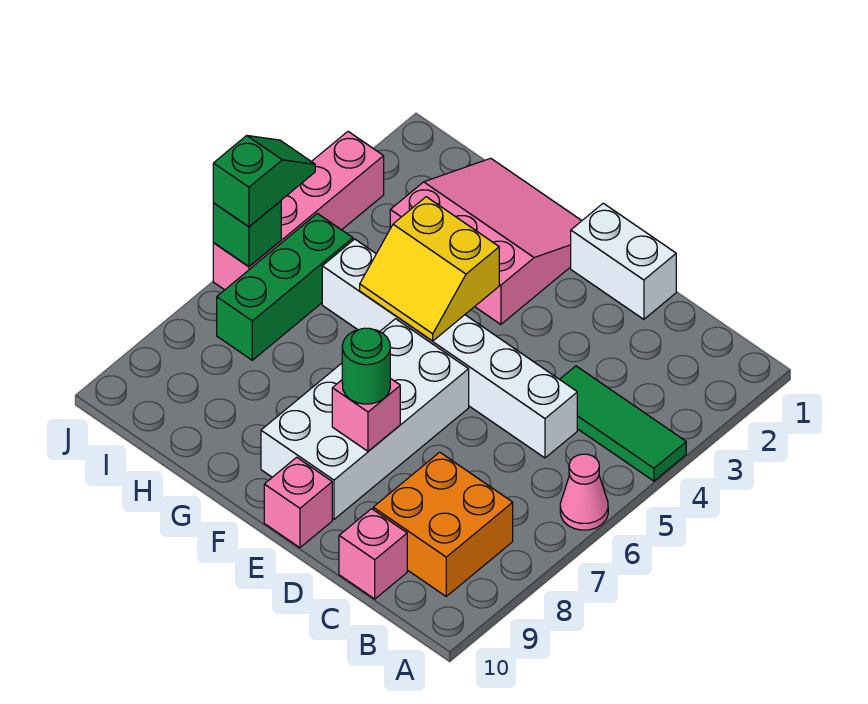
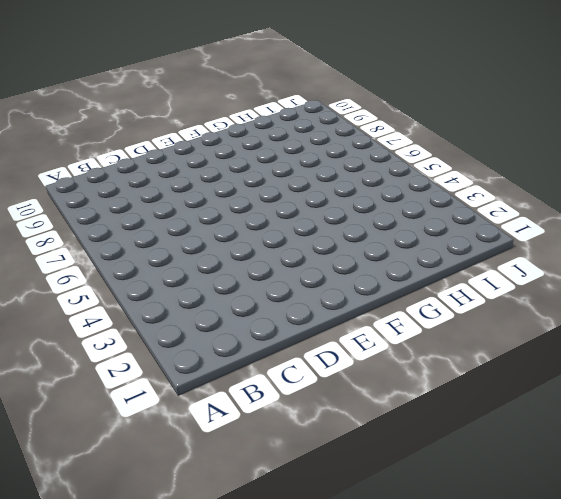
none -> green tile A4:C4 level 1
none -> pink cone A6 level 1
none -> orange brick B8:C9 level 1

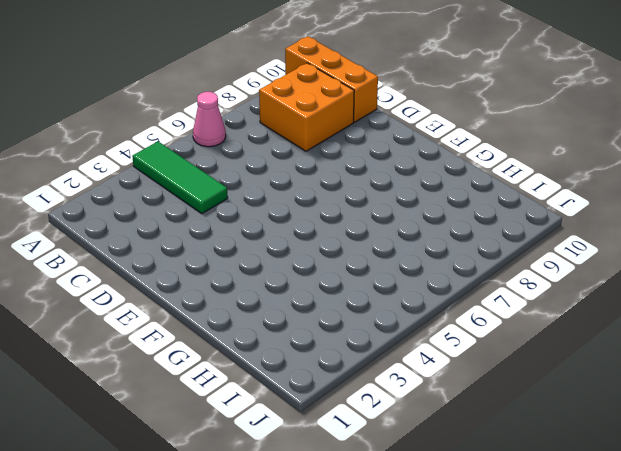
orange brick A10:C10 level 1 -> pink brick C10 level 1
none -> white brick C5:H5 level 1
none -> white brick D1:E1 level 1
none -> white brick E6:F9 level 1

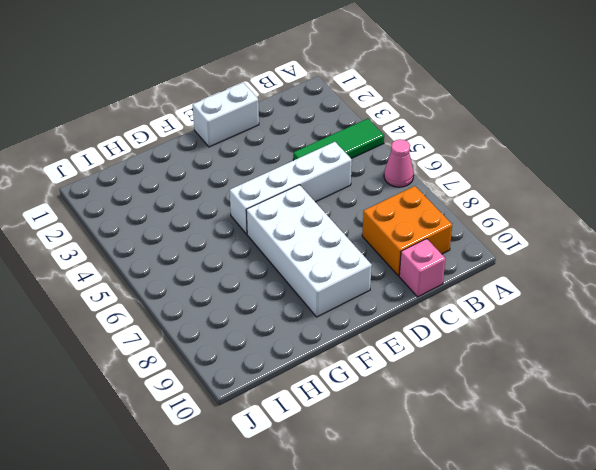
white brick C5:F5 level 1 -> white brick C5:H5 level 1
none -> pink brick E10 level 1
none -> pink slope F1:H3 level 1 top 3
none -> green brick I5:I7 level 1

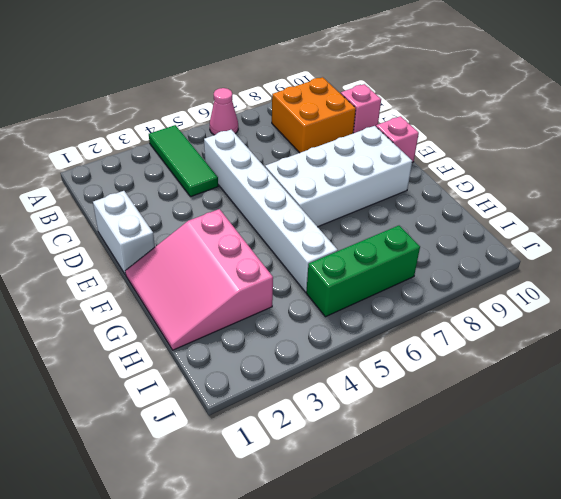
none -> pink brick J3:J6 level 1
none -> pink brick E8 level 2
none -> yellow slope F4:G5 level 2 top 4

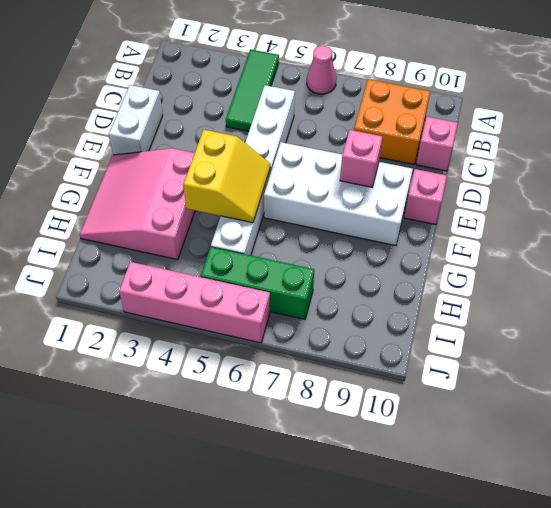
none -> green brick J6 level 2
none -> green round brick E8 level 3
none -> green slope J5:J6 level 3 top 6

